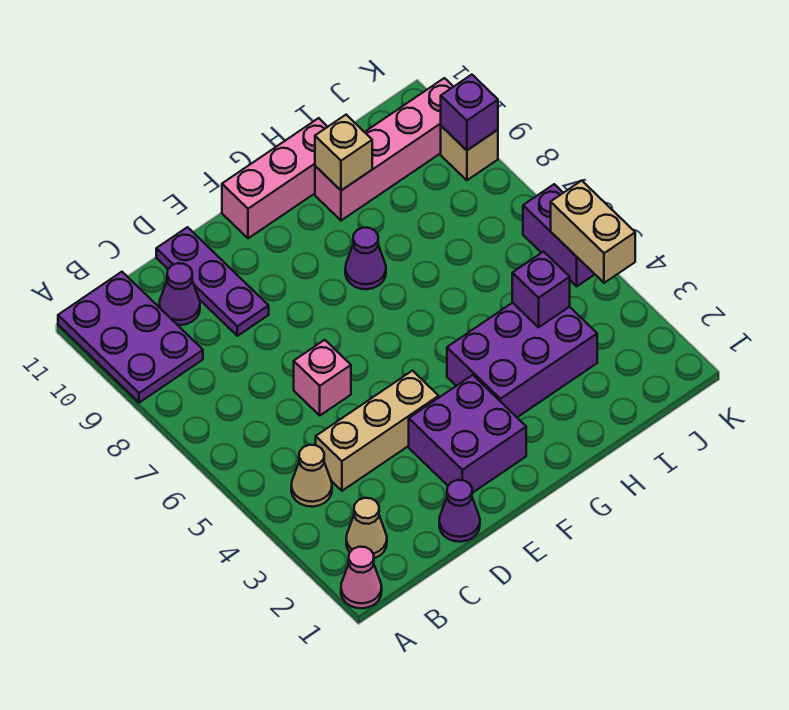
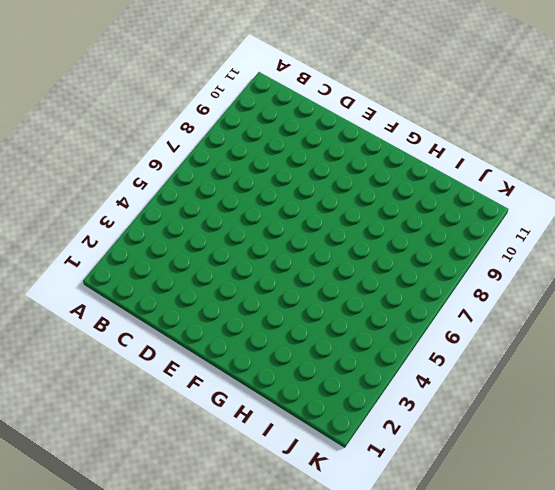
none -> pink cone A1 level 1
none -> purple plate A9:B11 level 1
none -> tan cone B2 level 1

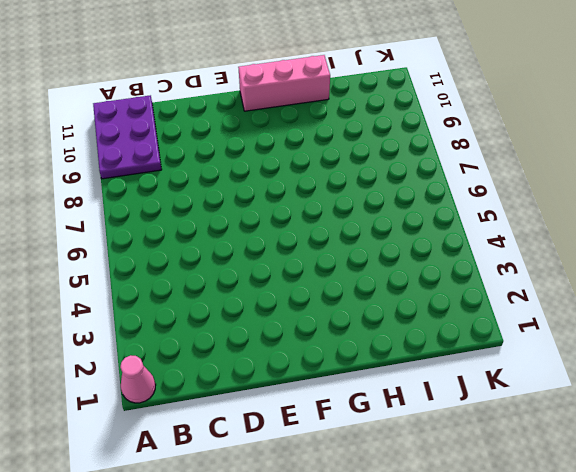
none -> tan cone B2 level 1
none -> tan cone B4 level 1
none -> tan brick C4:E4 level 1

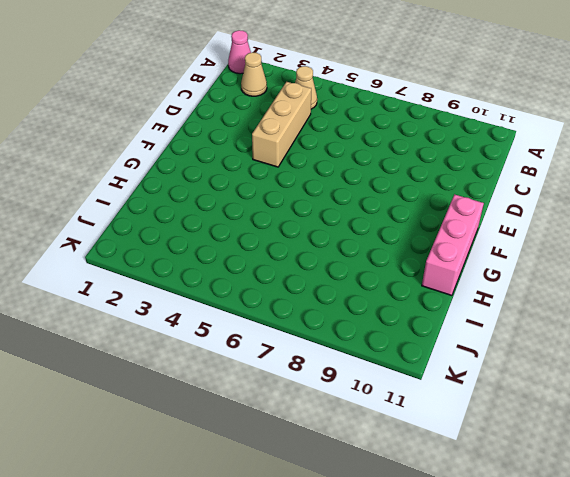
none -> purple plate A9:B11 level 1
none -> purple cone C10 level 1
none -> purple cone D1 level 1

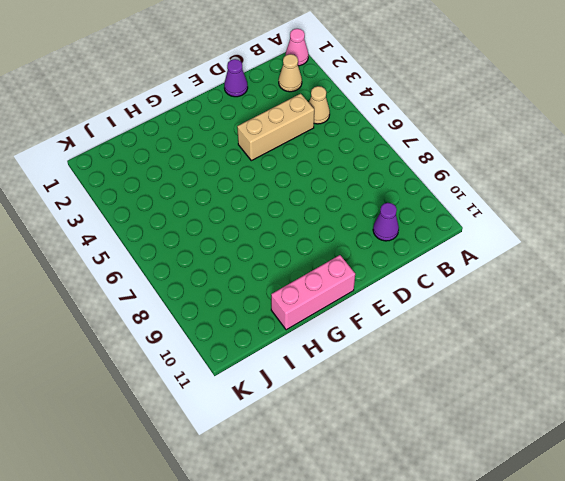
none -> purple plate A9:B11 level 1
none -> pink brick D6 level 1
none -> purple plate D9:D11 level 1

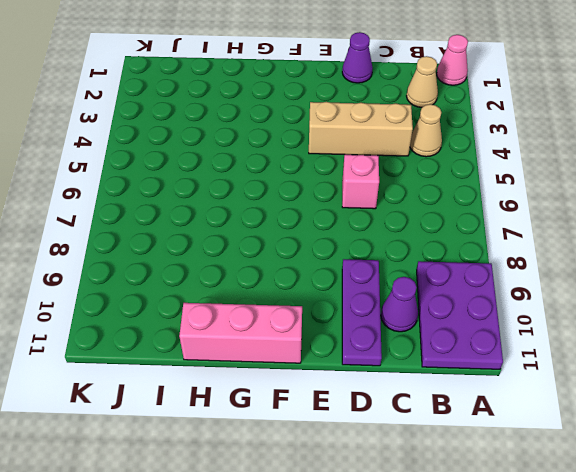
none -> purple brick E2:F3 level 1
none -> purple brick G3:I4 level 1
none -> purple cone G8 level 1

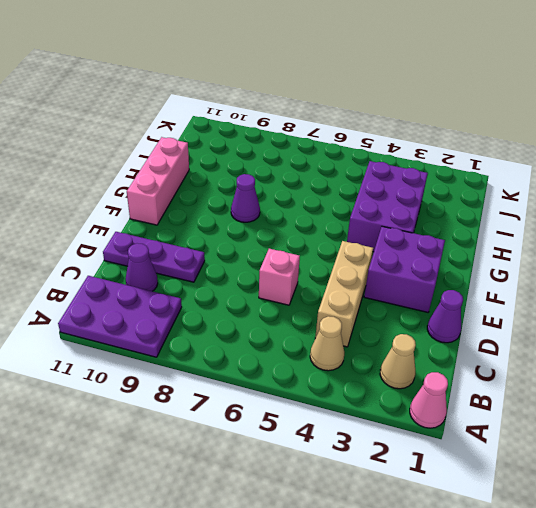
none -> pink brick H10:K10 level 1
none -> purple brick K5:K6 level 1
none -> tan brick K9 level 1

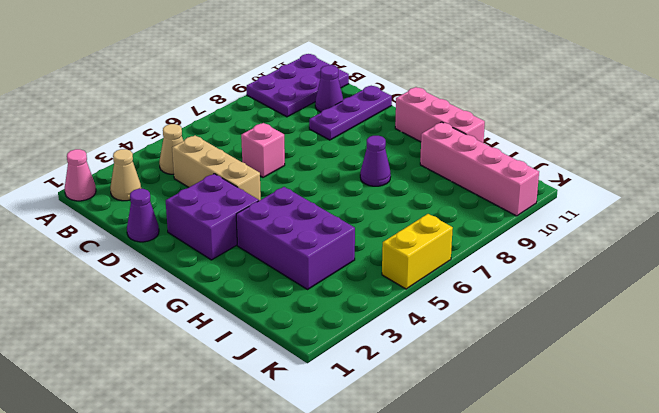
yellow brick K5:K6 level 1 -> purple brick K5:K6 level 1
none -> tan brick K9 level 1
none -> tan brick H10 level 2
none -> purple brick I4 level 2

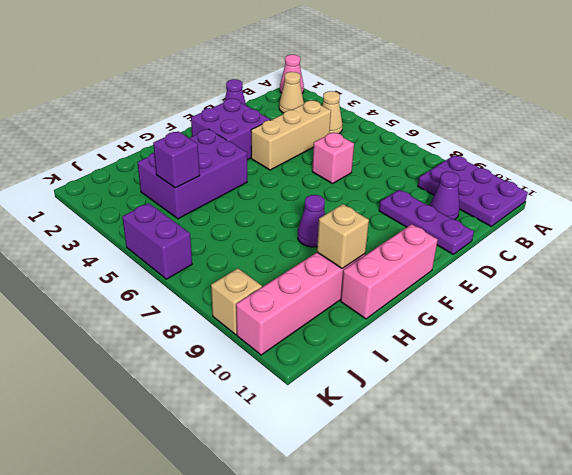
none -> tan brick K4:K5 level 2
none -> purple brick K9 level 2

